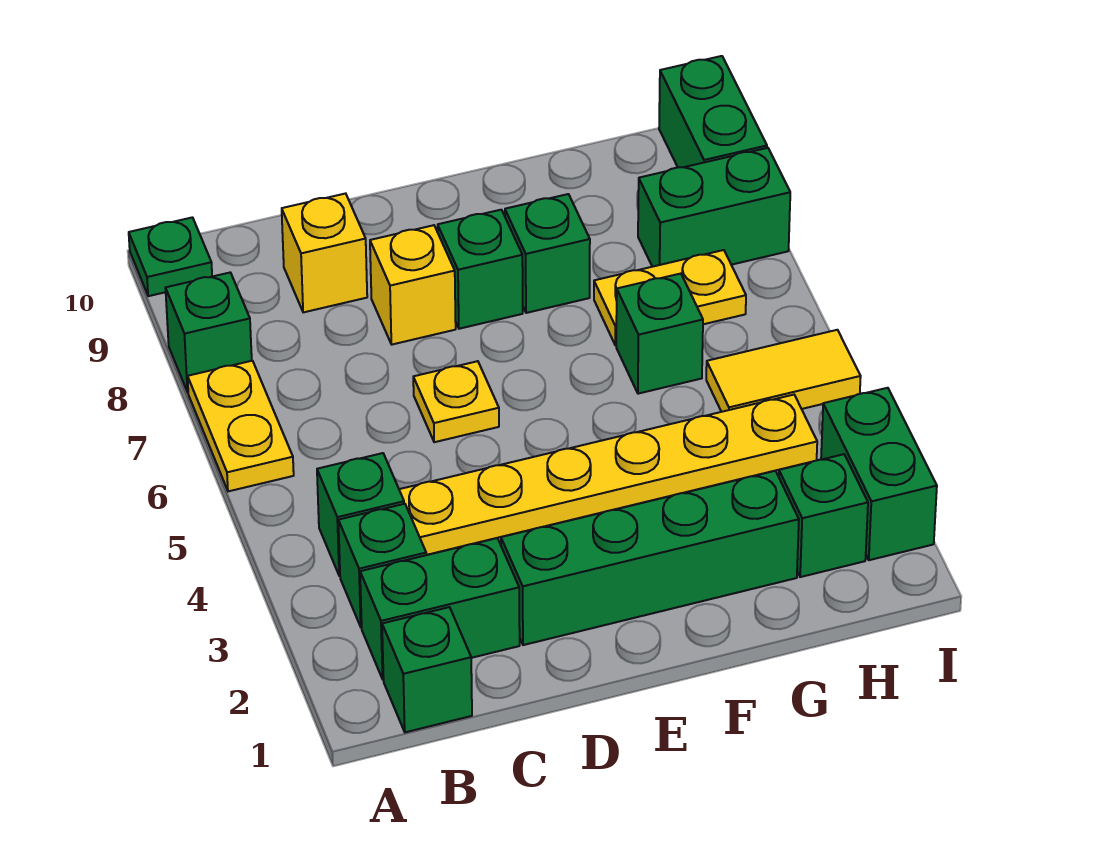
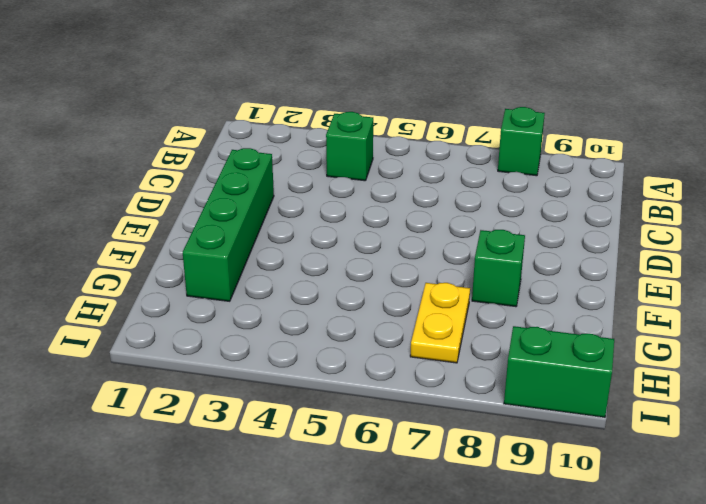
none -> yellow plate A6:A7 level 1
none -> green plate A10 level 1
none -> green brick B1 level 1

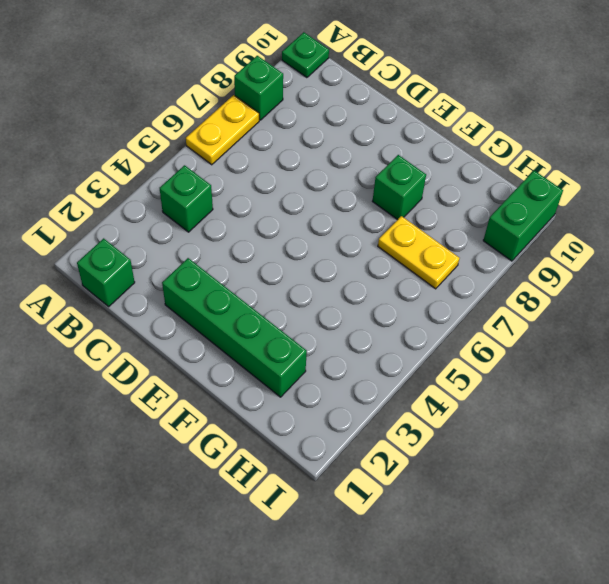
none -> green brick B2:C2 level 1
none -> green brick B3 level 1
none -> yellow plate C4:H4 level 1

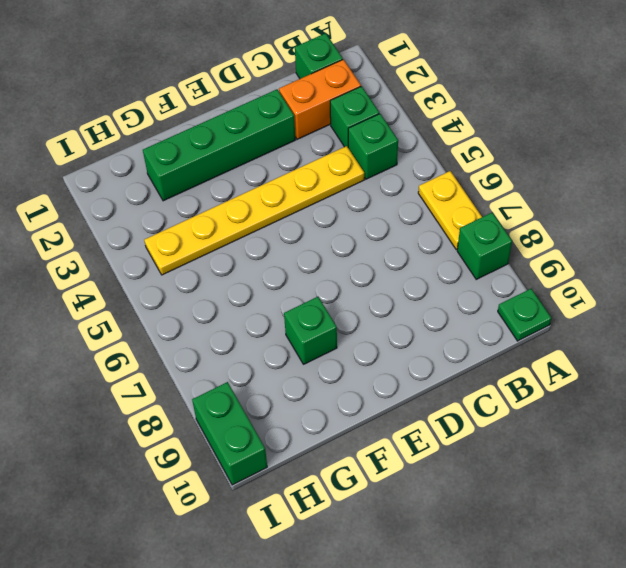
orange brick B2:C2 level 1 -> green brick B2:C2 level 1
none -> yellow brick C9 level 1
none -> yellow plate D6 level 1
none -> yellow brick D8 level 1

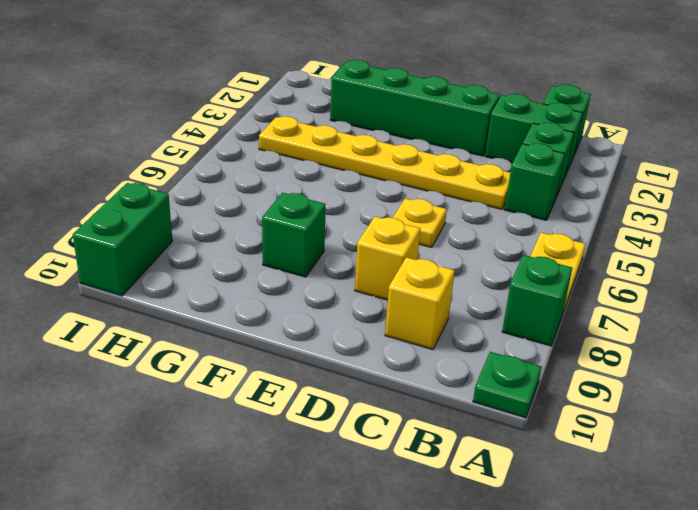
none -> green brick E8 level 1
none -> green brick G6 level 1
none -> yellow plate G7:H7 level 1

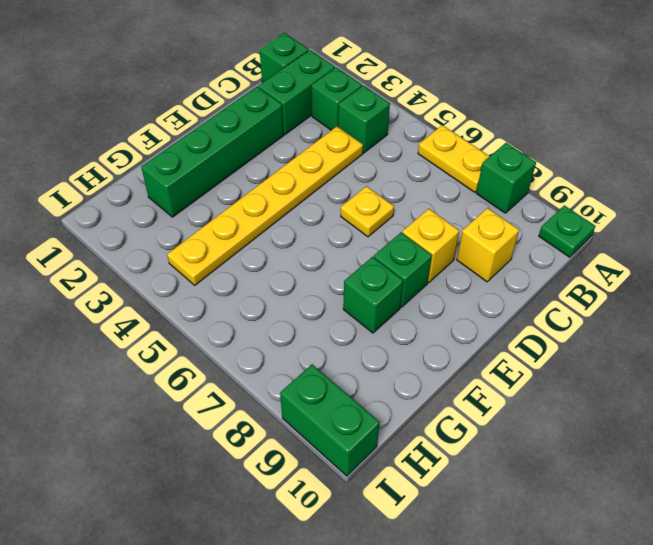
none -> green brick G6 level 1
none -> yellow plate G7:H7 level 1
none -> green brick H2 level 1

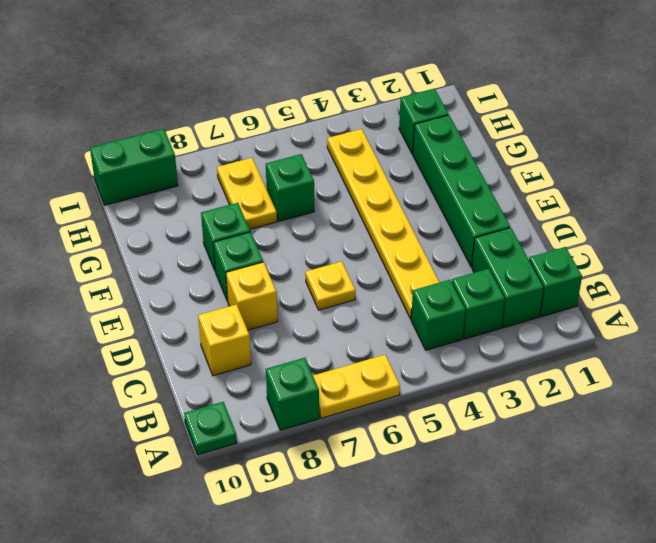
none -> yellow tile H5:I5 level 1
none -> green brick H8:I8 level 1
none -> green brick I2:I3 level 1

